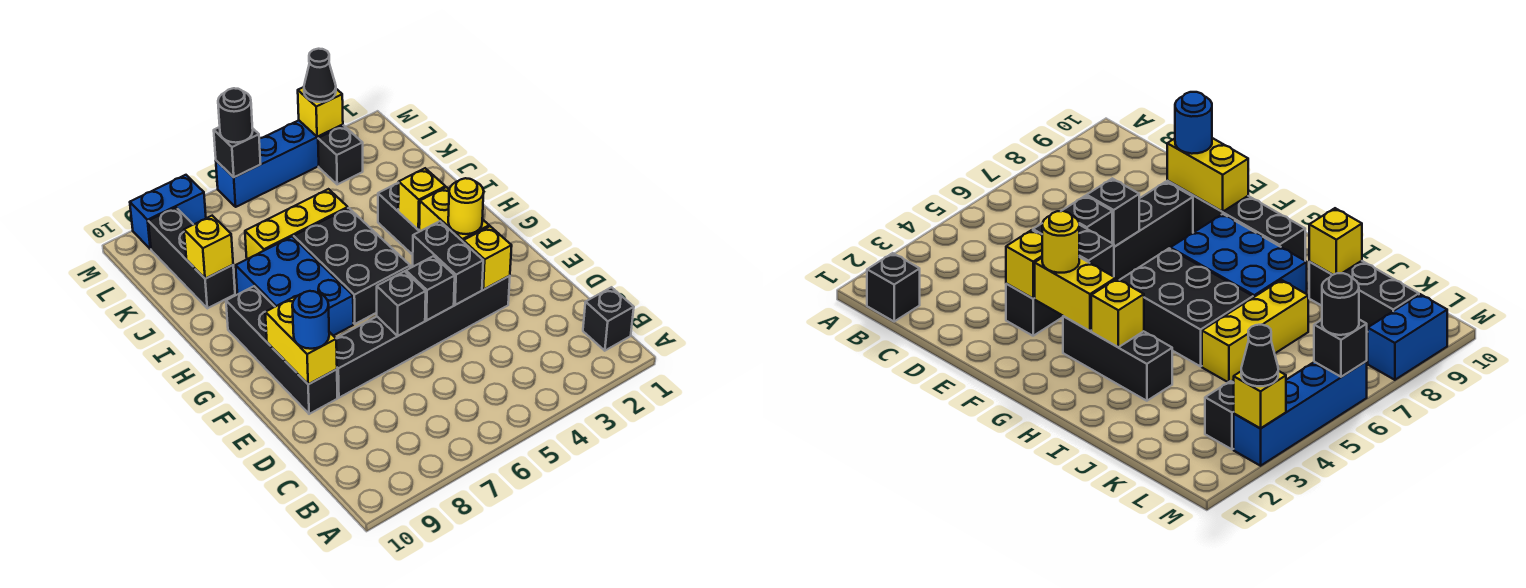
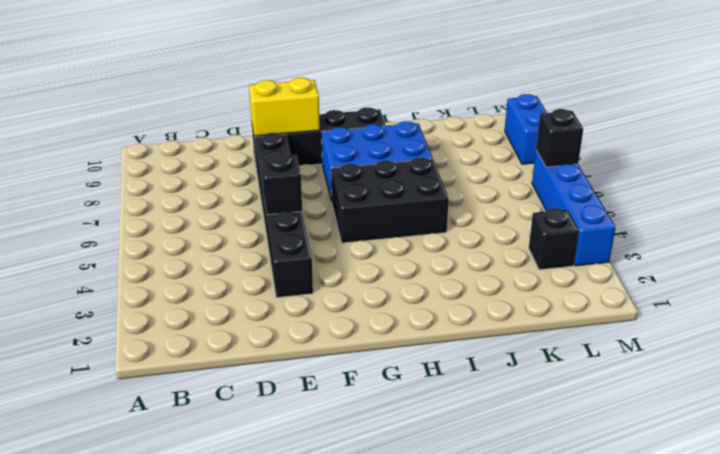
none -> black brick B1 level 1
none -> black brick G3:I3 level 1
none -> yellow brick J5:J7 level 1

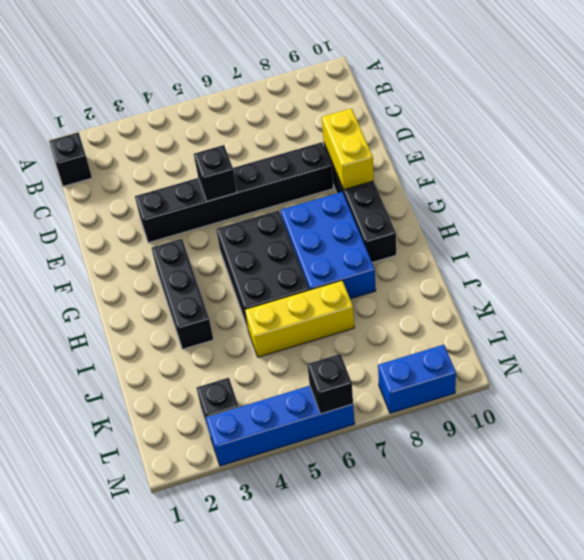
none -> black brick J9:L9 level 1
none -> yellow brick E3 level 2
none -> black brick E4:F4 level 2

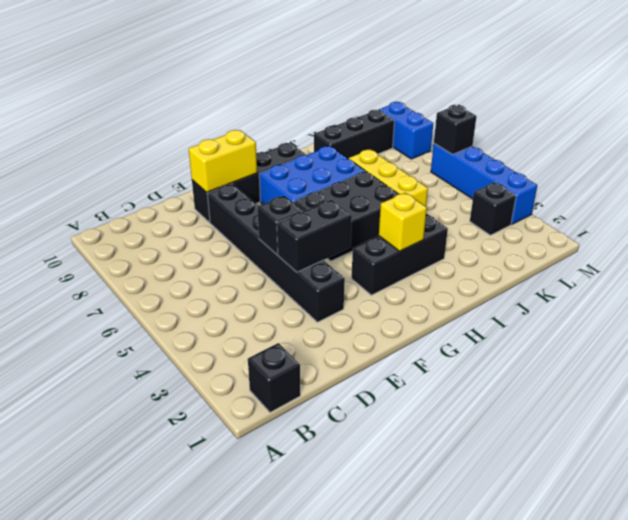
none -> yellow brick E3 level 2
none -> black brick E6 level 2
none -> yellow brick F3:G3 level 2

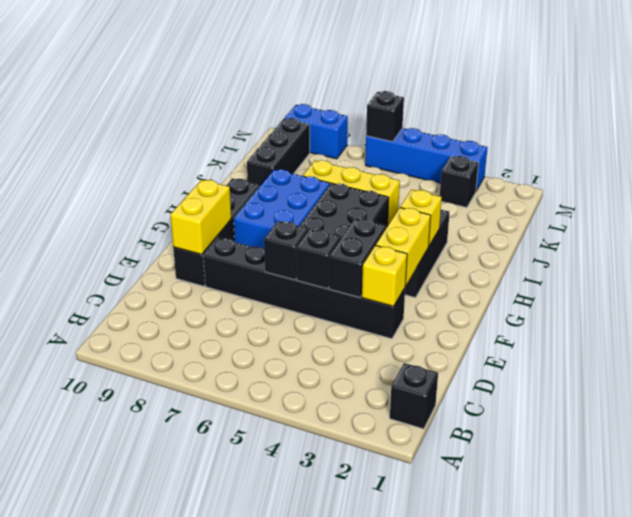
none -> yellow brick J9 level 2
none -> yellow brick M3 level 2
none -> blue round brick E9 level 3

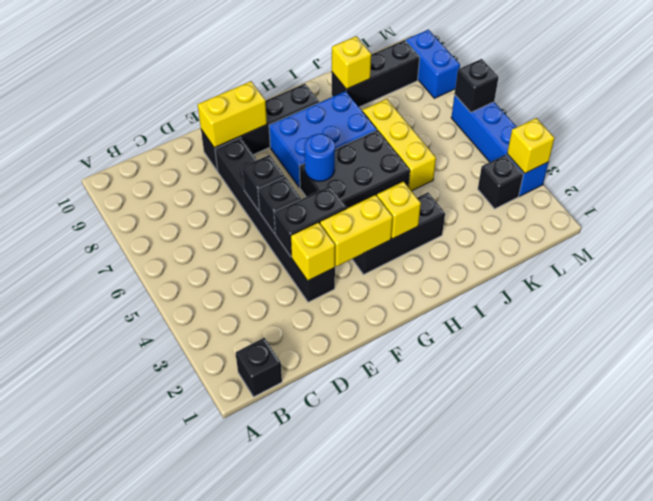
blue round brick G6 level 2 -> blue round brick E9 level 3
none -> yellow round brick F3 level 3
none -> black cone M3 level 3
none -> black round brick M6 level 3

